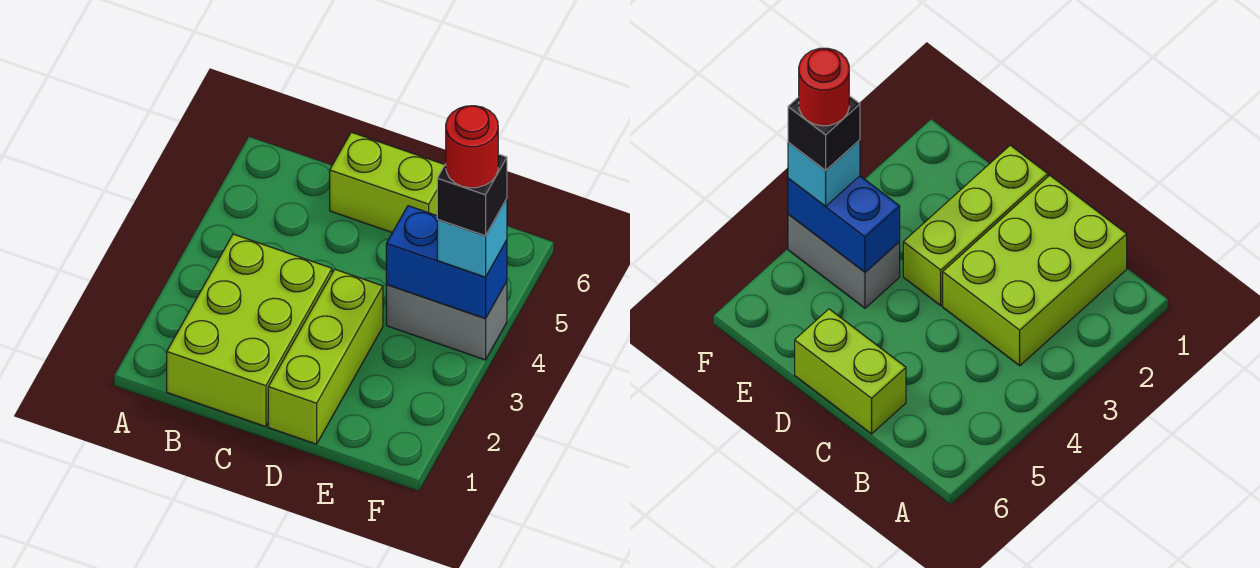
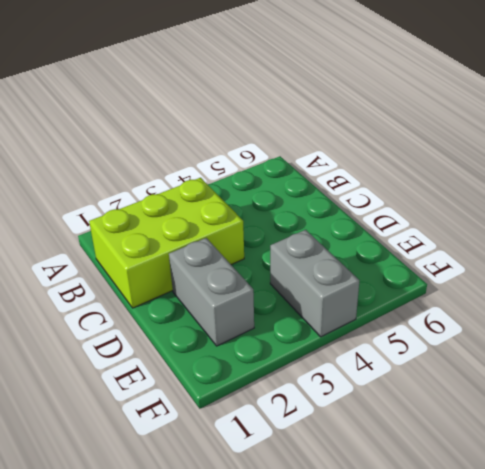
grey brick D2:E2 level 1 -> lime brick D1:D3 level 1
none -> lime brick C6:D6 level 1
none -> blue brick E4:F4 level 2

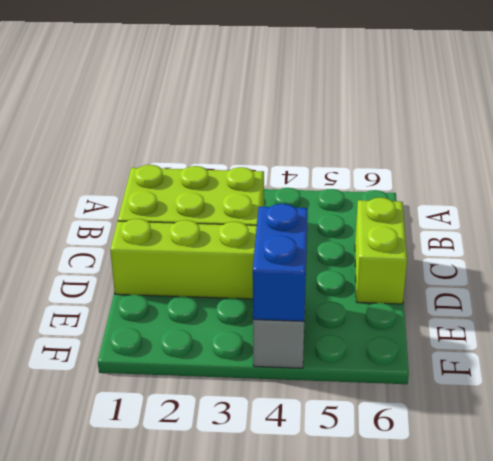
none -> cyan brick F4 level 3
none -> black brick F4 level 4

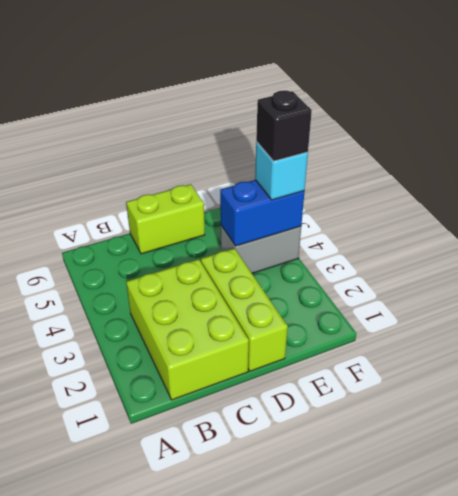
none -> red round brick F4 level 5

